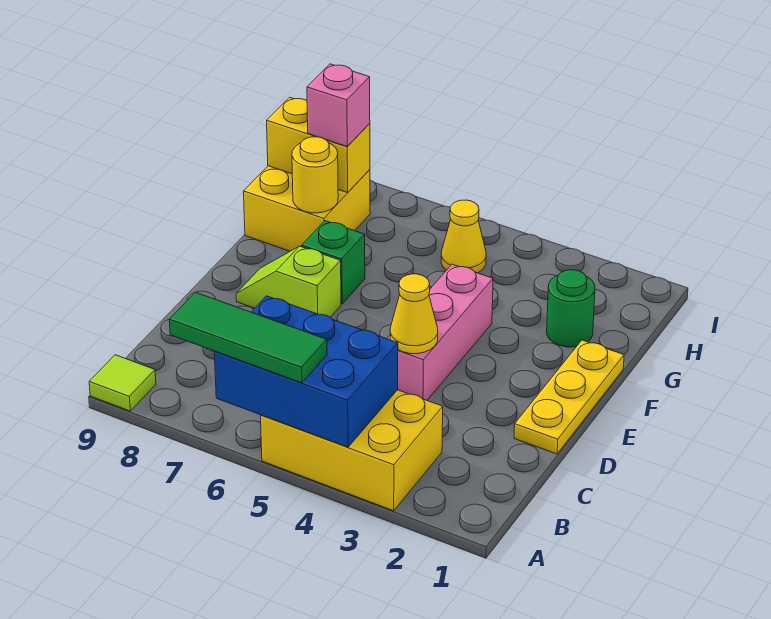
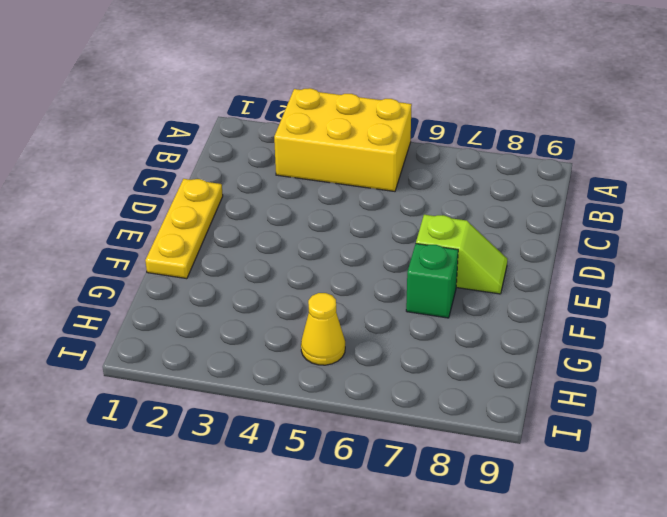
none -> lime tile A9 level 1
none -> pink brick D4:F4 level 1
none -> green round brick G2 level 1

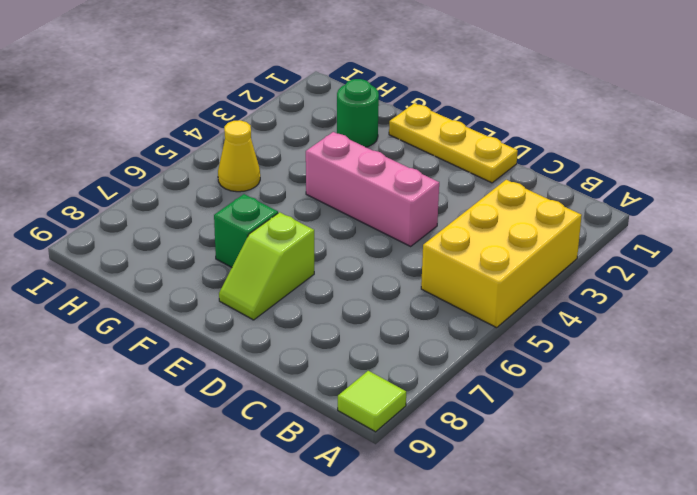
none -> yellow brick G8:H9 level 1
none -> blue brick A4:B6 level 2
none -> yellow cone D4 level 2

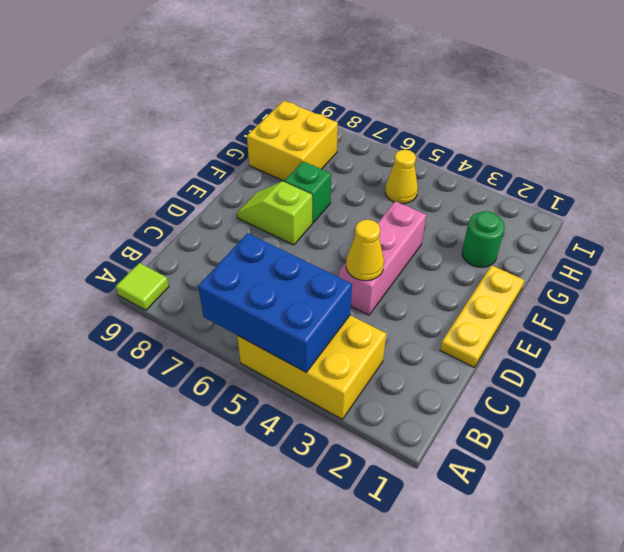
none -> yellow round brick G8 level 2
none -> yellow brick H8:H9 level 2
none -> green tile A5:A7 level 3

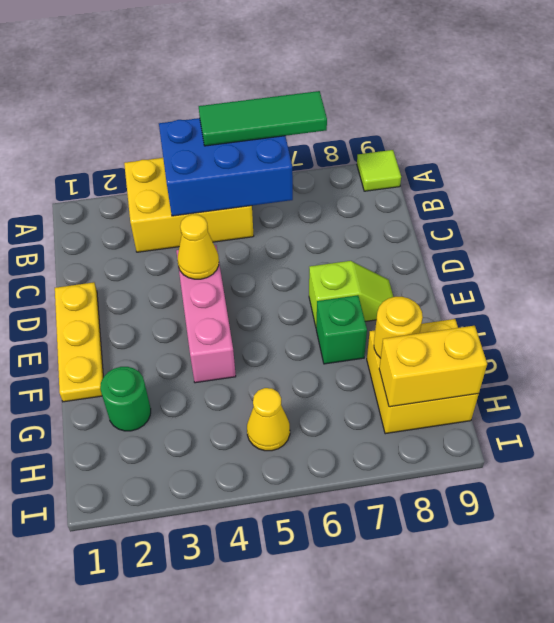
none -> pink brick H8 level 3

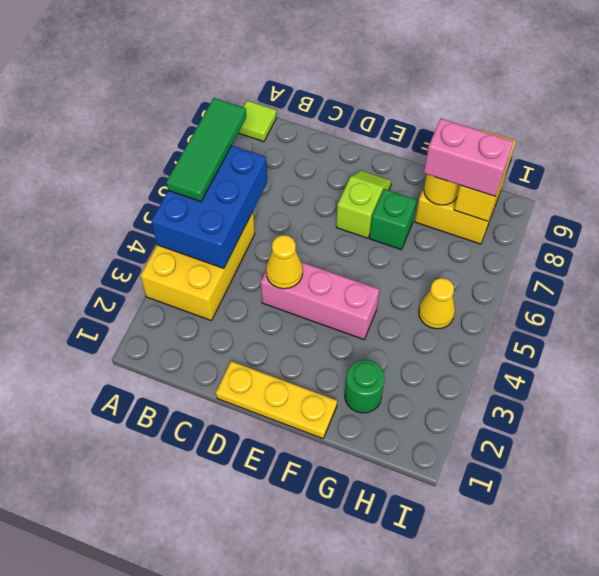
pink brick G8:H8 level 3 -> pink brick H8 level 3

